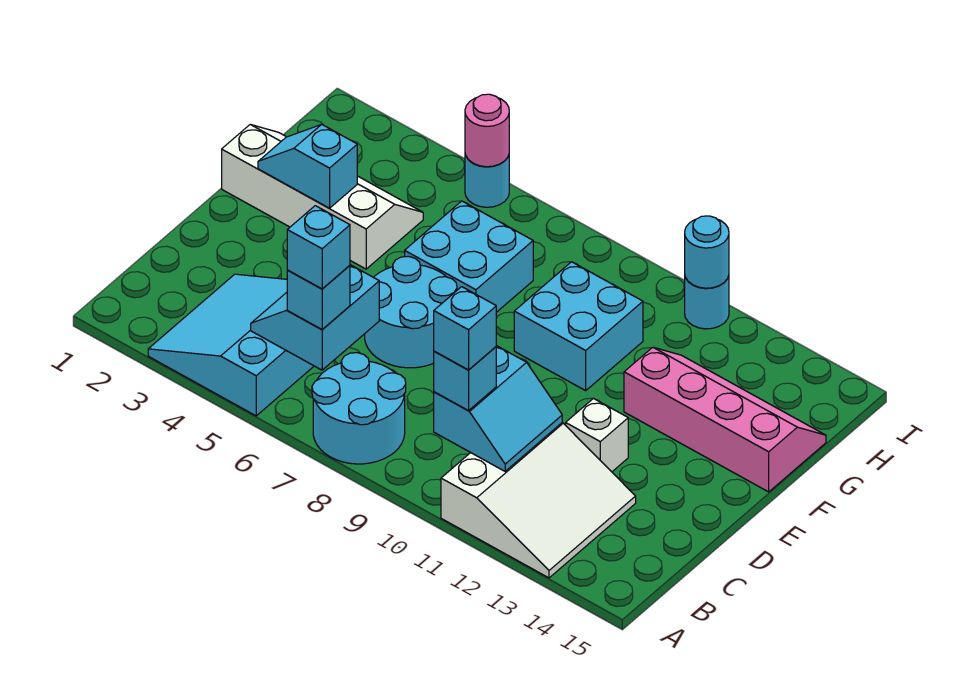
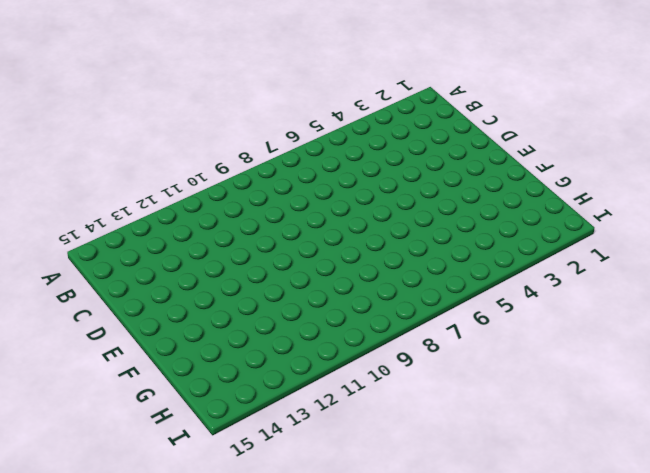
none -> cyan slope A3:C5 level 1 top 5
none -> cyan round brick A7:B8 level 1
none -> white slope A11:C13 level 1 top 11

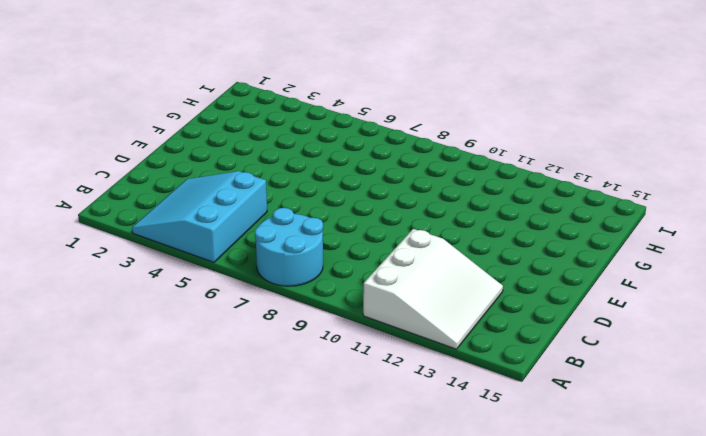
none -> cyan round brick D6:E7 level 1
none -> white brick D12 level 1
none -> white slope F1:G4 level 1 top F

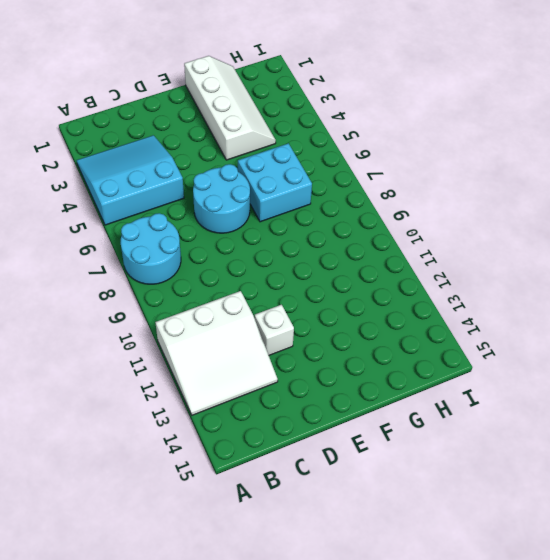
none -> cyan brick F9:G10 level 1
none -> pink slope F12:G15 level 1 top F
none -> cyan round brick I5 level 1

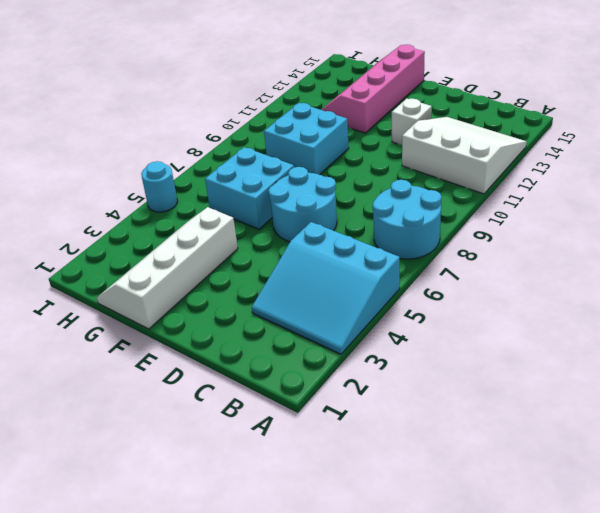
none -> cyan round brick I11 level 1
none -> cyan slope B5:C6 level 2 top 6
none -> cyan slope B10:C11 level 2 top 10

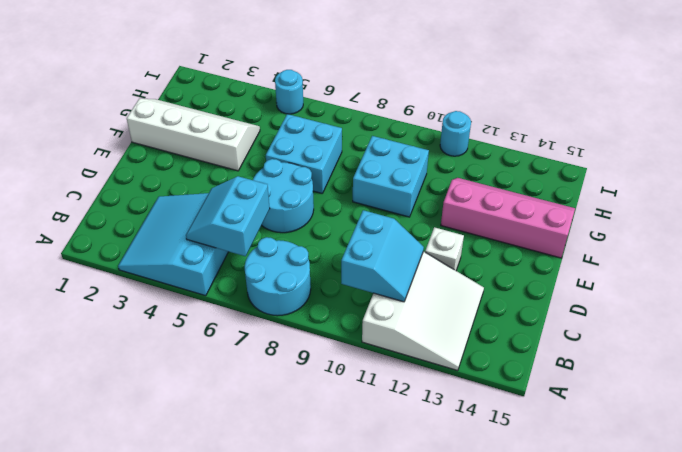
none -> cyan slope F2:F3 level 2 top 3
none -> pink round brick I5 level 2
none -> cyan round brick I11 level 2

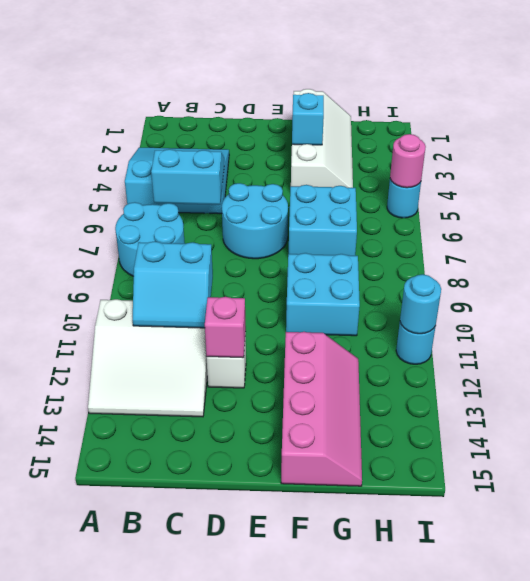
pink brick D12 level 2 -> none
none -> cyan brick B6 level 3
none -> cyan brick B10 level 3
none -> cyan brick B6 level 4

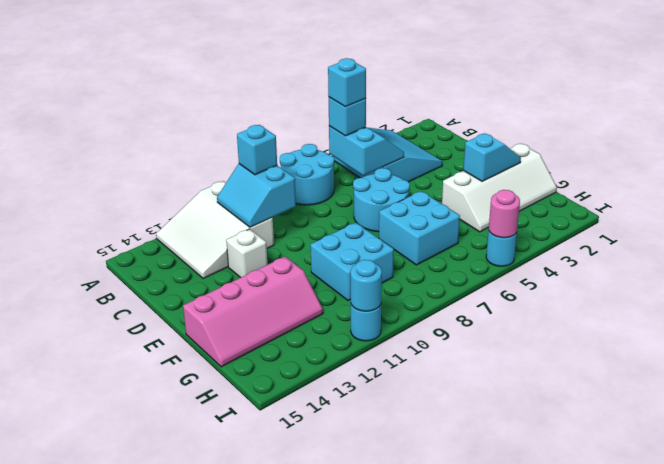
none -> cyan brick B10 level 4

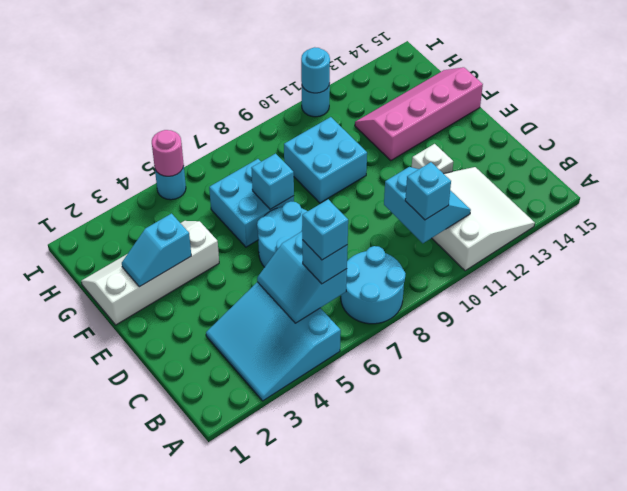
cyan brick F7 level 2 -> cyan brick B10 level 4

